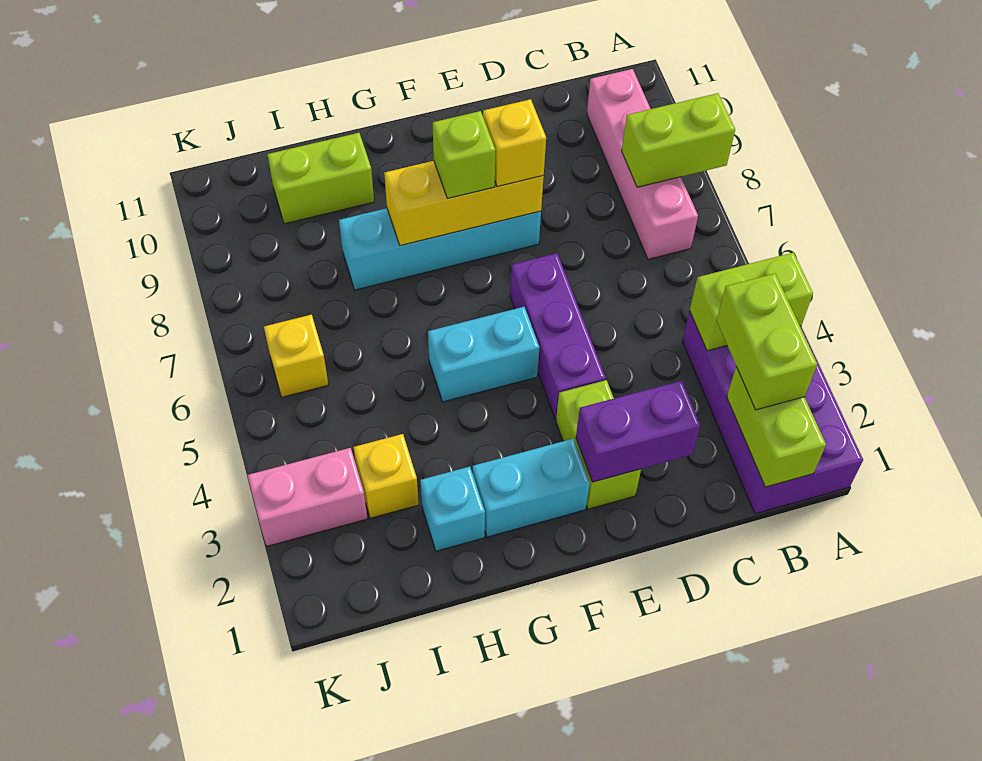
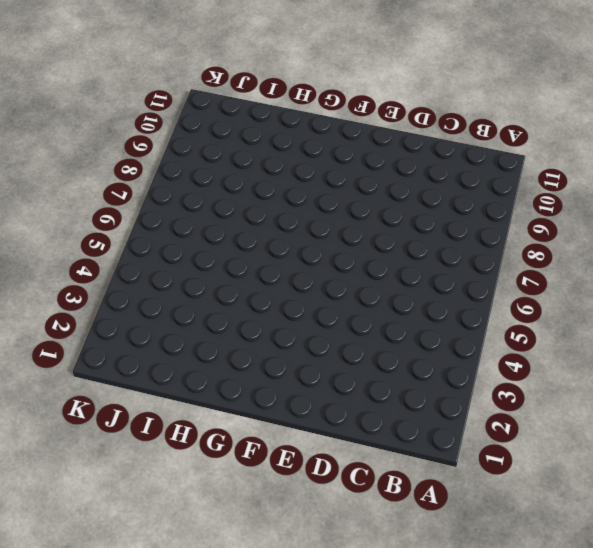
none -> purple brick A1:B4 level 1
none -> pink brick B7:B10 level 1
none -> lime brick E2:E3 level 1

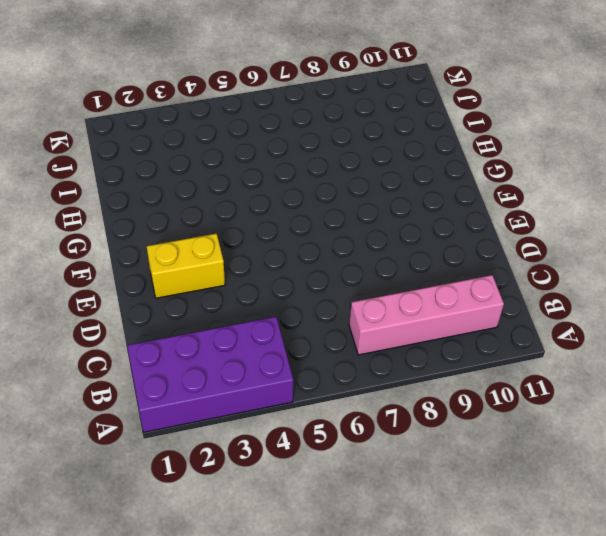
yellow brick E2:E3 level 1 -> lime brick E2:E3 level 1
none -> purple brick E4:E6 level 1
none -> cyan brick E8:H8 level 1
none -> cyan brick F2:G2 level 1

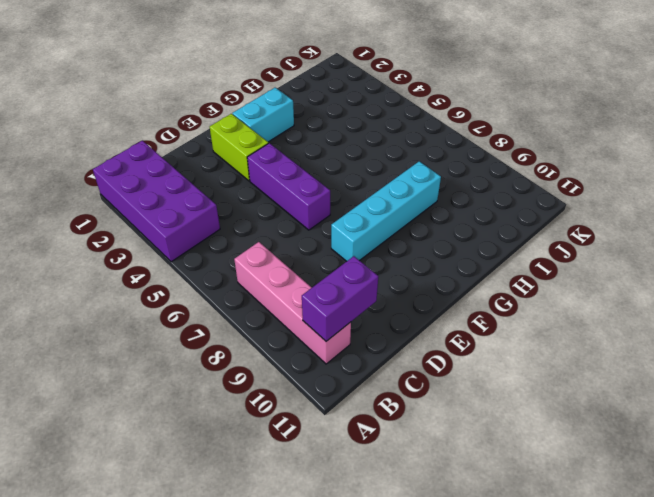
purple brick B10:C10 level 2 -> purple brick D2:E2 level 2
none -> cyan brick F5:G5 level 1
none -> cyan brick H2 level 1
none -> lime brick H10:I10 level 1

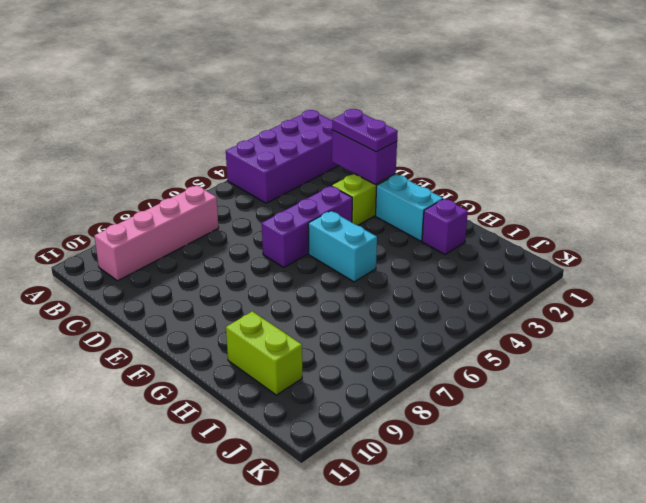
purple plate D2:E2 level 3 -> none
purple brick H2 level 1 -> cyan brick H2 level 1
none -> cyan brick E8:H8 level 1
none -> yellow brick I3 level 1
none -> pink brick J3:K3 level 1

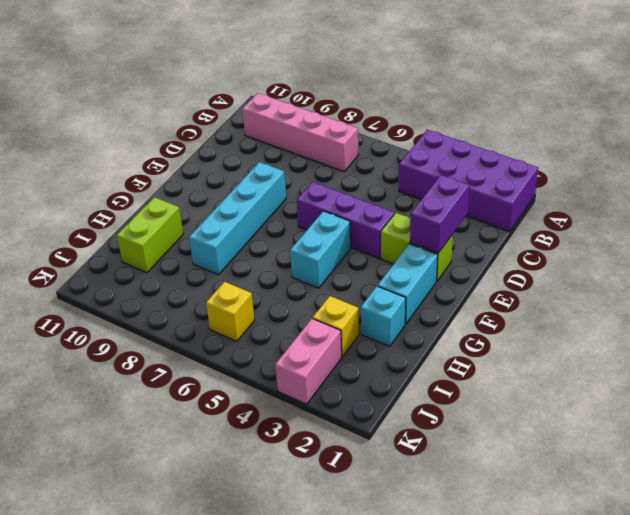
none -> lime brick A4:B4 level 2
none -> lime brick A8:B8 level 2
none -> lime brick B1:B2 level 2

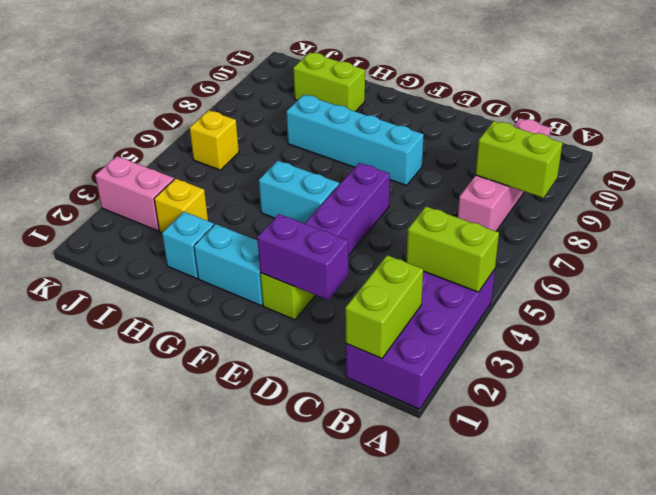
none -> yellow brick E8:G8 level 2
none -> lime brick B2:B3 level 3
none -> yellow brick E8 level 3

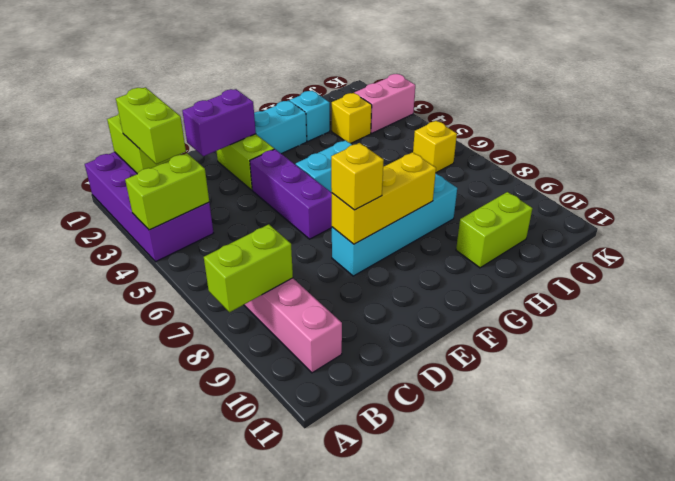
none -> lime brick F8 level 3

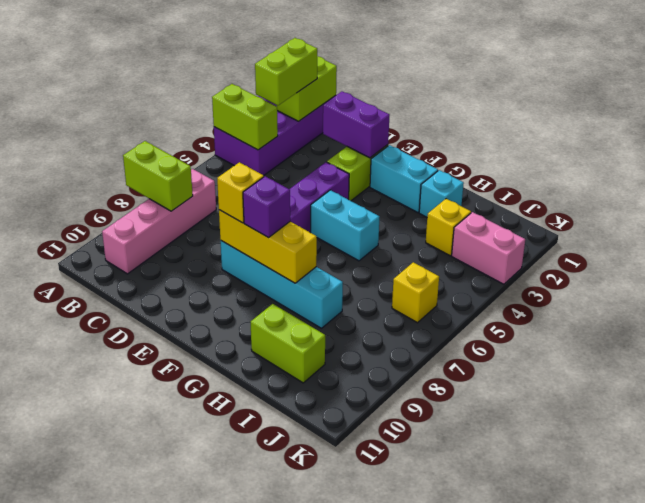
purple brick F8 level 3 -> lime brick F8 level 3

